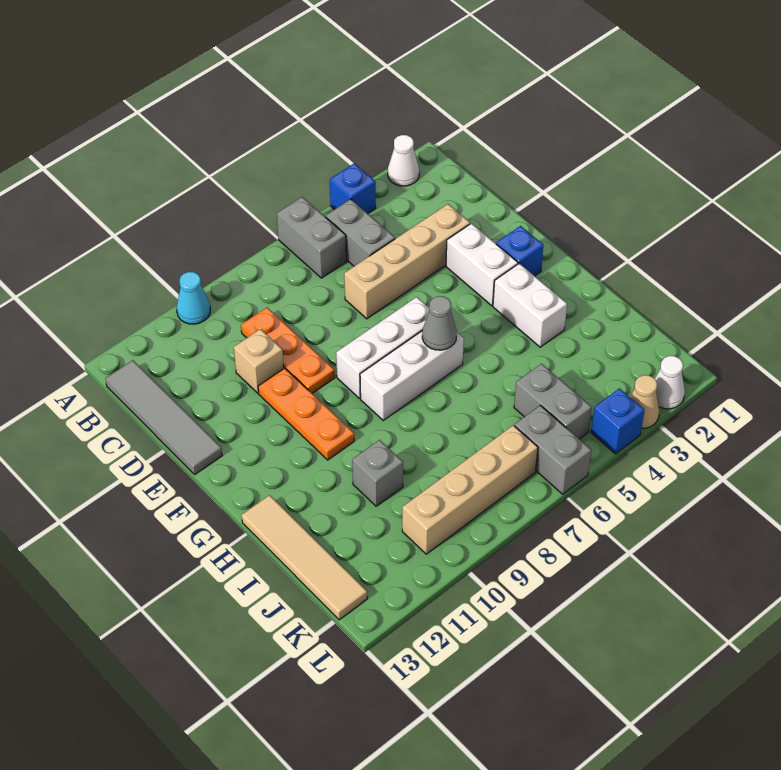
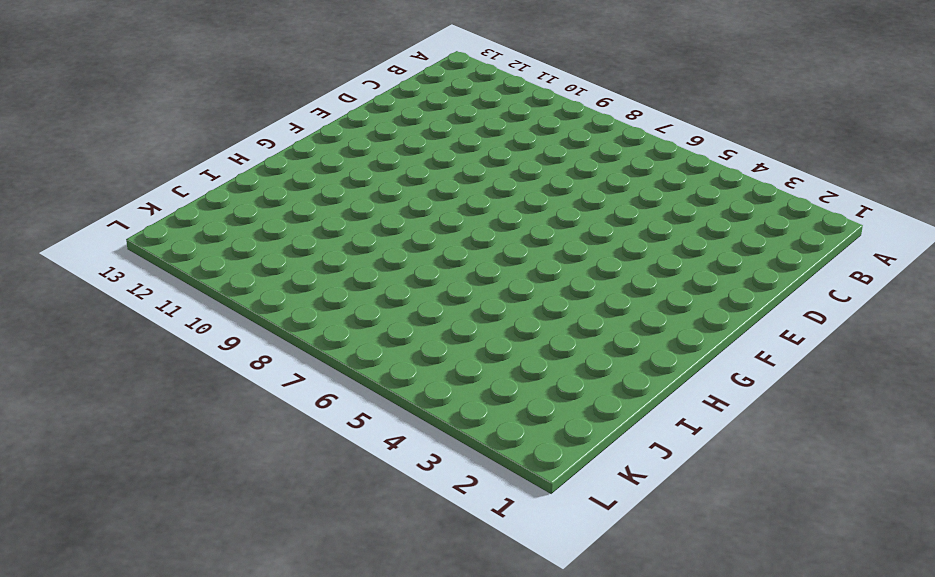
none -> white cone A2 level 1
none -> blue brick A4 level 1
none -> grey brick A6:B6 level 1

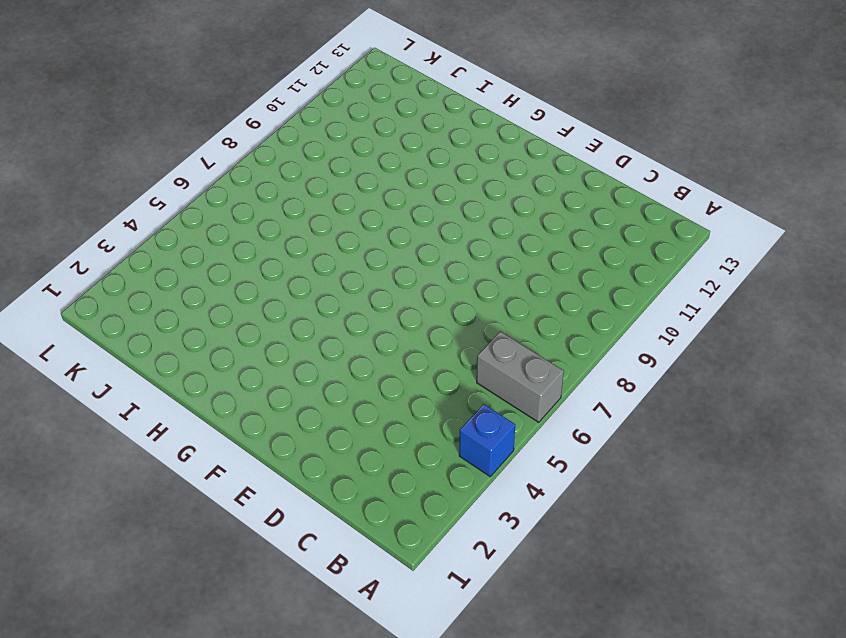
none -> white cone A2 level 1
none -> cyan cone A10 level 1
none -> grey brick B5:C5 level 1

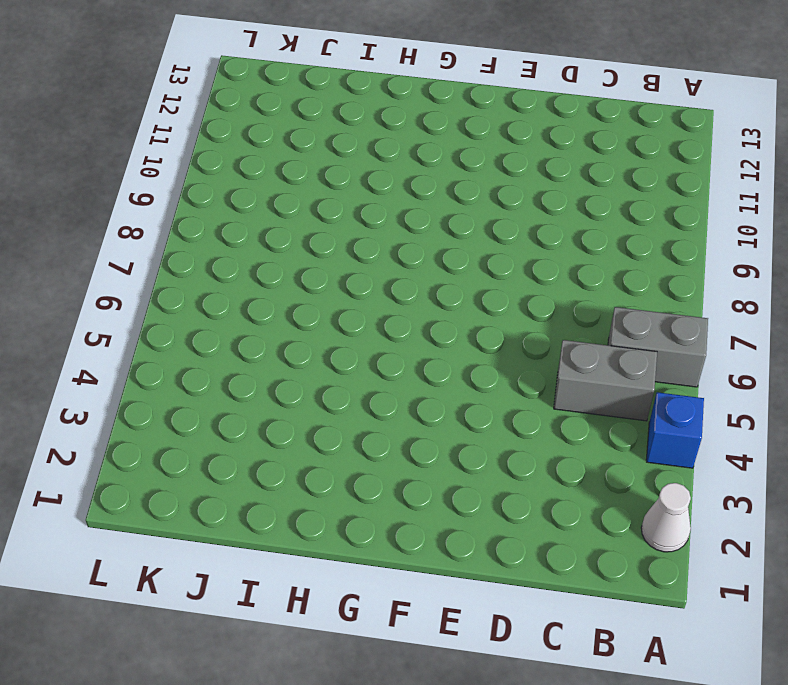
none -> cyan cone A10 level 1
none -> grey tile B13:E13 level 1
none -> orange plate C9:E9 level 1

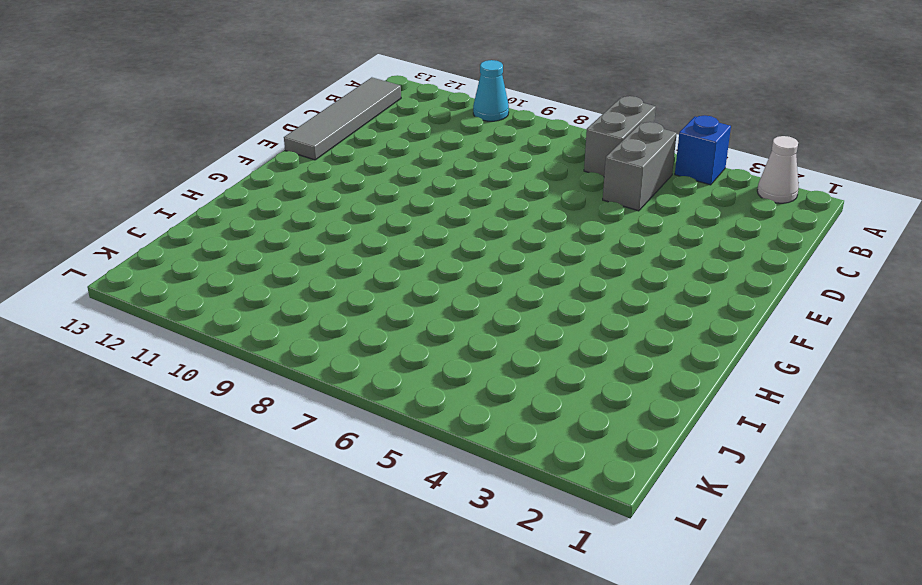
none -> orange plate C9:E9 level 1
none -> tan brick D3:D6 level 1
none -> tan brick D10 level 1

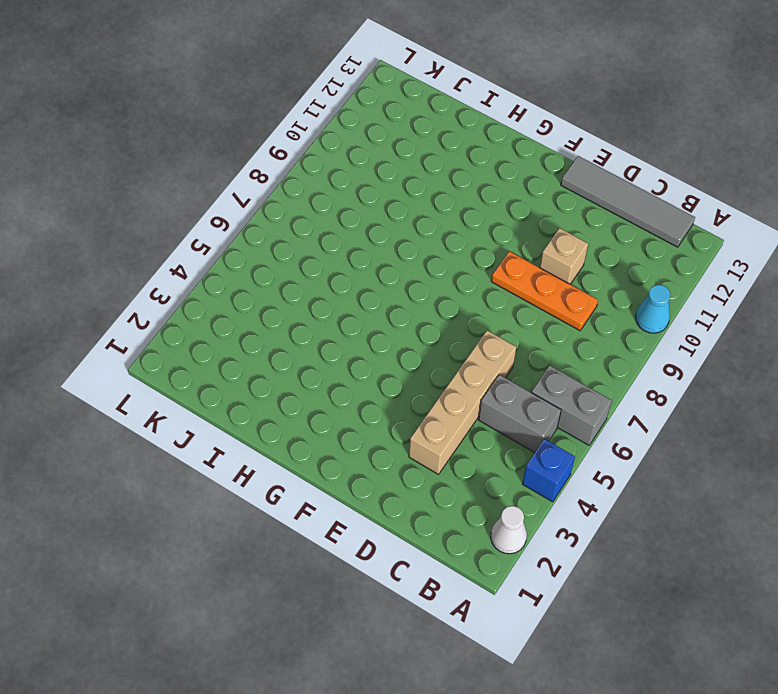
none -> white brick E3:F3 level 1
none -> orange plate E10:G10 level 1
none -> blue brick F2 level 1

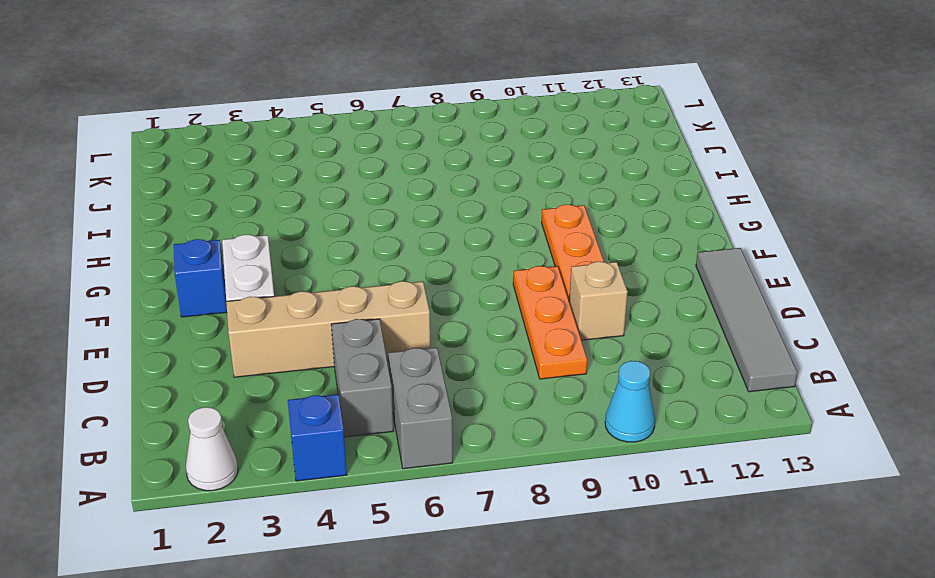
none -> white brick F6:F8 level 1
none -> white brick G3:H3 level 1
none -> white brick G6:G8 level 1

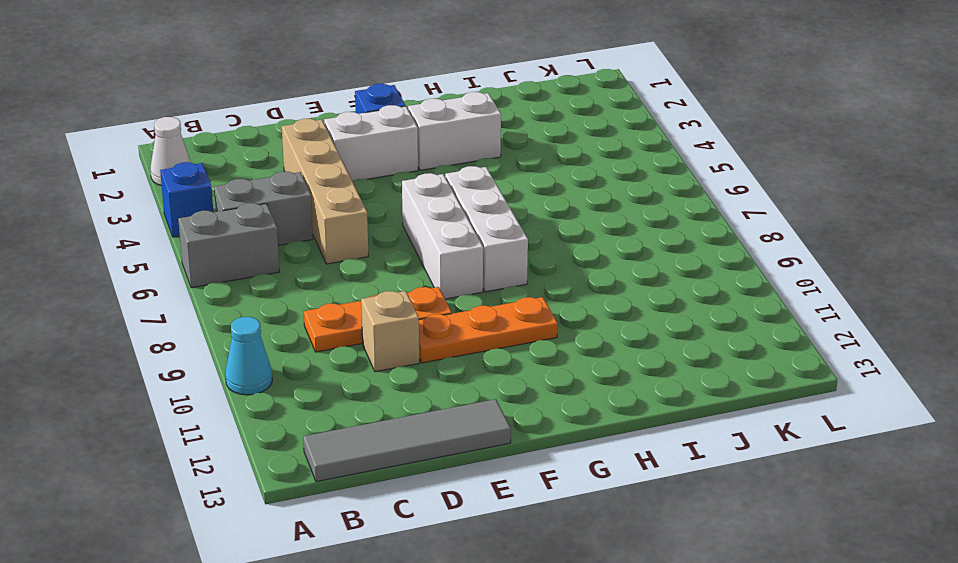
none -> tan tile H13:K13 level 1
none -> grey brick I10 level 1
none -> grey brick J5:K5 level 1

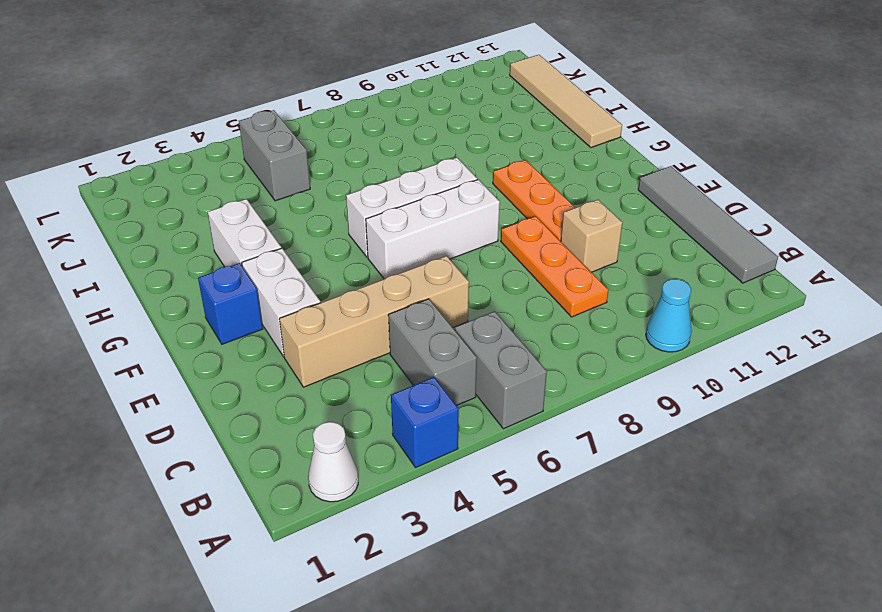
none -> grey brick I10 level 1
none -> grey brick K6:L6 level 1
none -> tan brick K7:K10 level 1

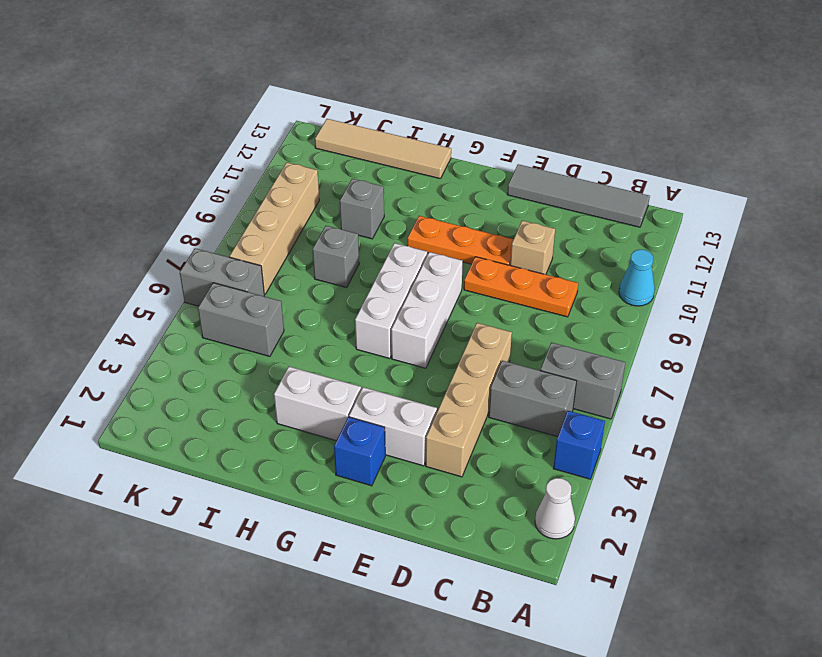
grey brick I8 level 1 -> none
none -> white cone L2 level 1
none -> tan cone L3 level 1
none -> blue brick L4 level 1

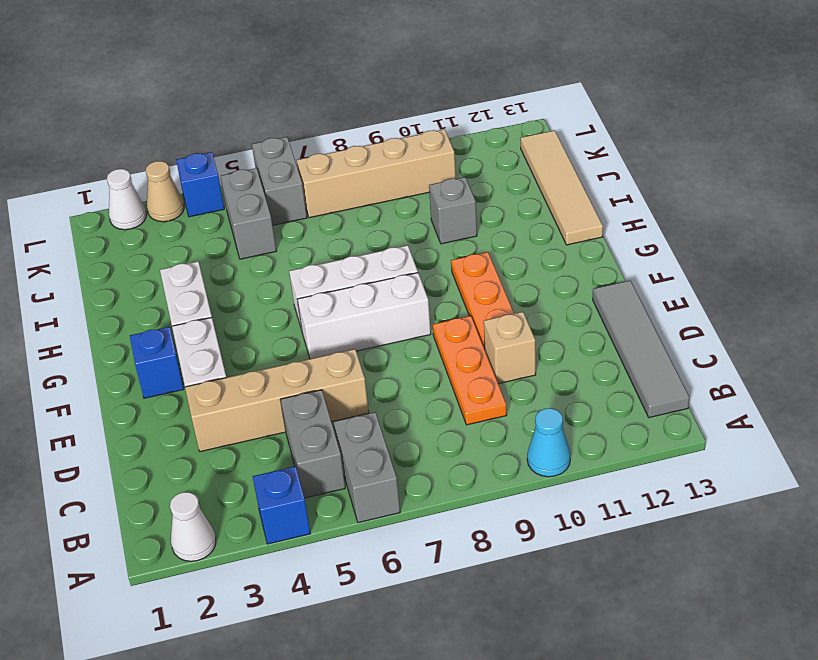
none -> grey cone G6 level 2

